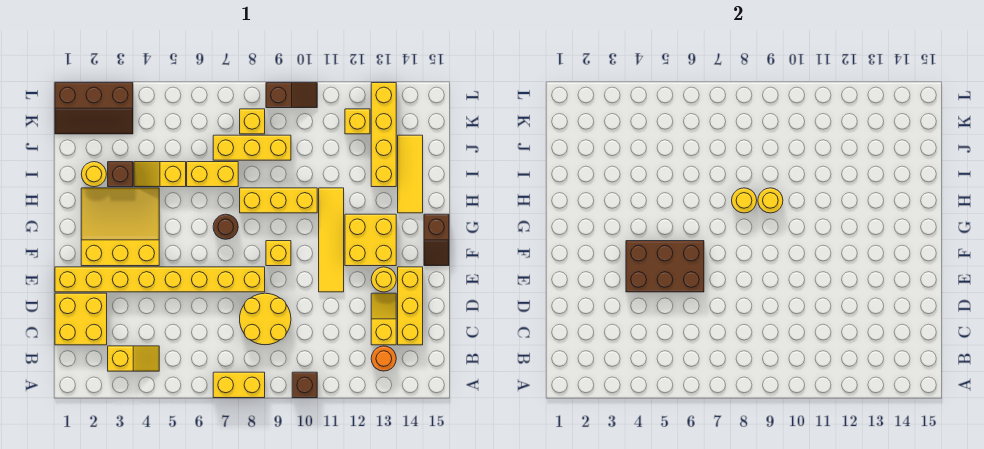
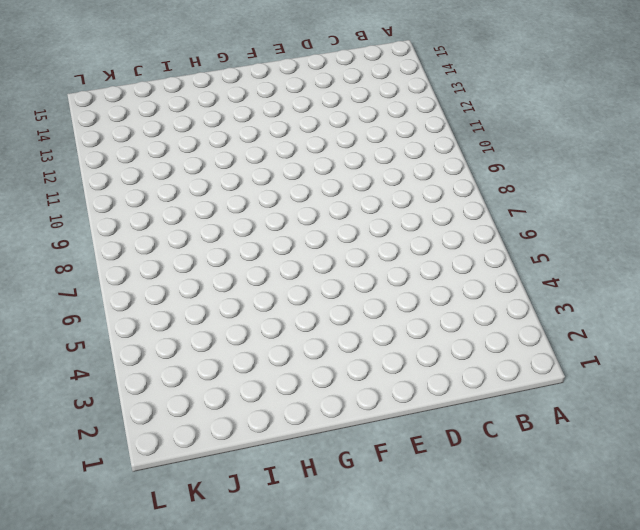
none -> yellow brick A7:A8 level 1
none -> brown brick A10 level 1
none -> yellow slope B3:B4 level 1 top 3
none -> orange round brick B13 level 1

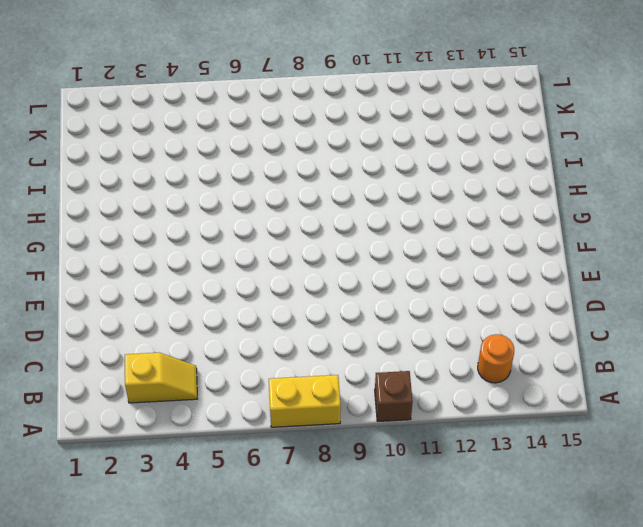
none -> yellow brick C1:D2 level 1
none -> yellow round brick C8:D9 level 1
none -> yellow slope C13:D13 level 1 top C
none -> yellow brick C14:E14 level 1

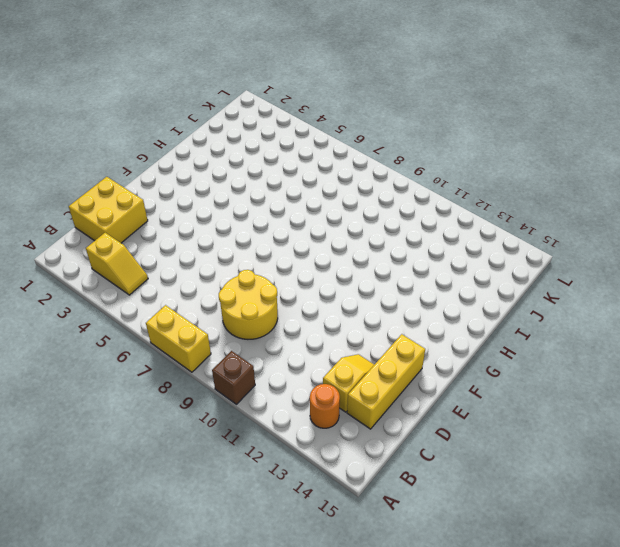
none -> yellow brick E1:E8 level 1
none -> yellow tile E11:H11 level 1
none -> yellow round brick E13 level 1
none -> yellow slope F2:H4 level 1 top F

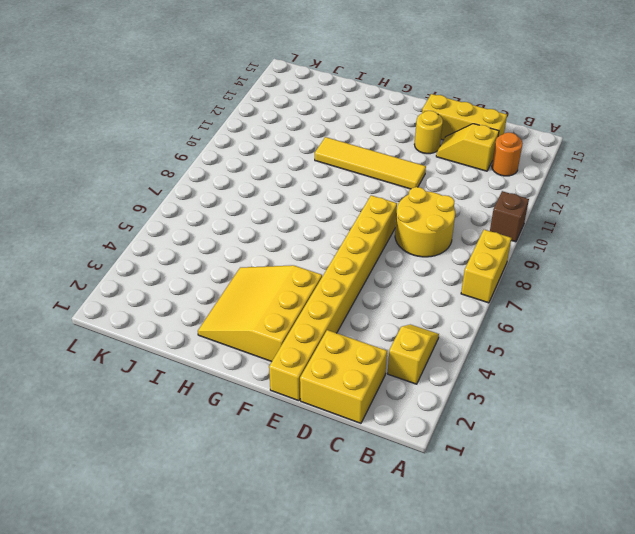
none -> yellow brick F9 level 1
none -> yellow brick F12:G13 level 1
none -> brown slope F15:G15 level 1 top G
none -> brown round brick G7 level 1

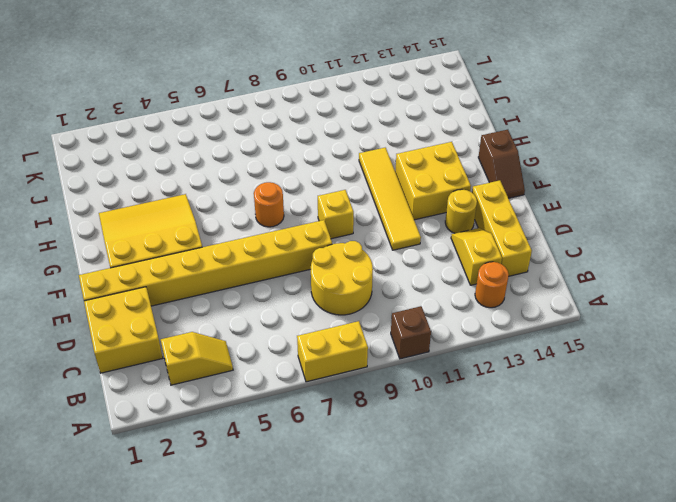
orange round brick G7 level 1 -> brown round brick G7 level 1
none -> yellow brick H8:H10 level 1
none -> yellow tile H14:J14 level 1
none -> yellow round brick I2 level 1
none -> brown brick I3 level 1

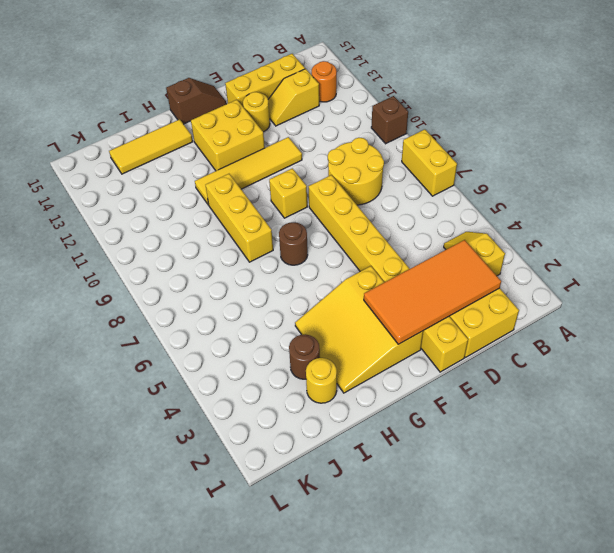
orange tile C2:F3 level 2 -> none
brown round brick I3 level 1 -> brown brick I3 level 1
none -> yellow slope I4:I5 level 1 top 5
none -> yellow brick I6:I7 level 1
none -> yellow brick I13:L13 level 1
none -> yellow brick J7:J9 level 1

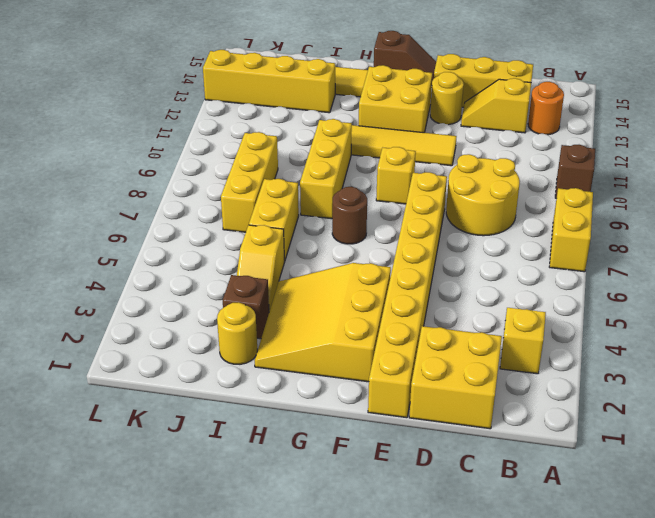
none -> brown slope K1:L3 level 1 top L
none -> yellow brick K8 level 1
none -> yellow brick K12 level 1
none -> brown slope L9:L10 level 1 top 9

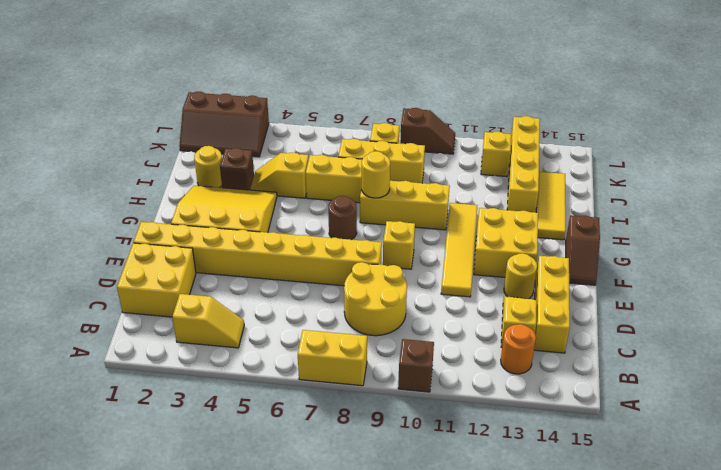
none -> brown brick E4:F6 level 2
none -> yellow round brick H9 level 2

